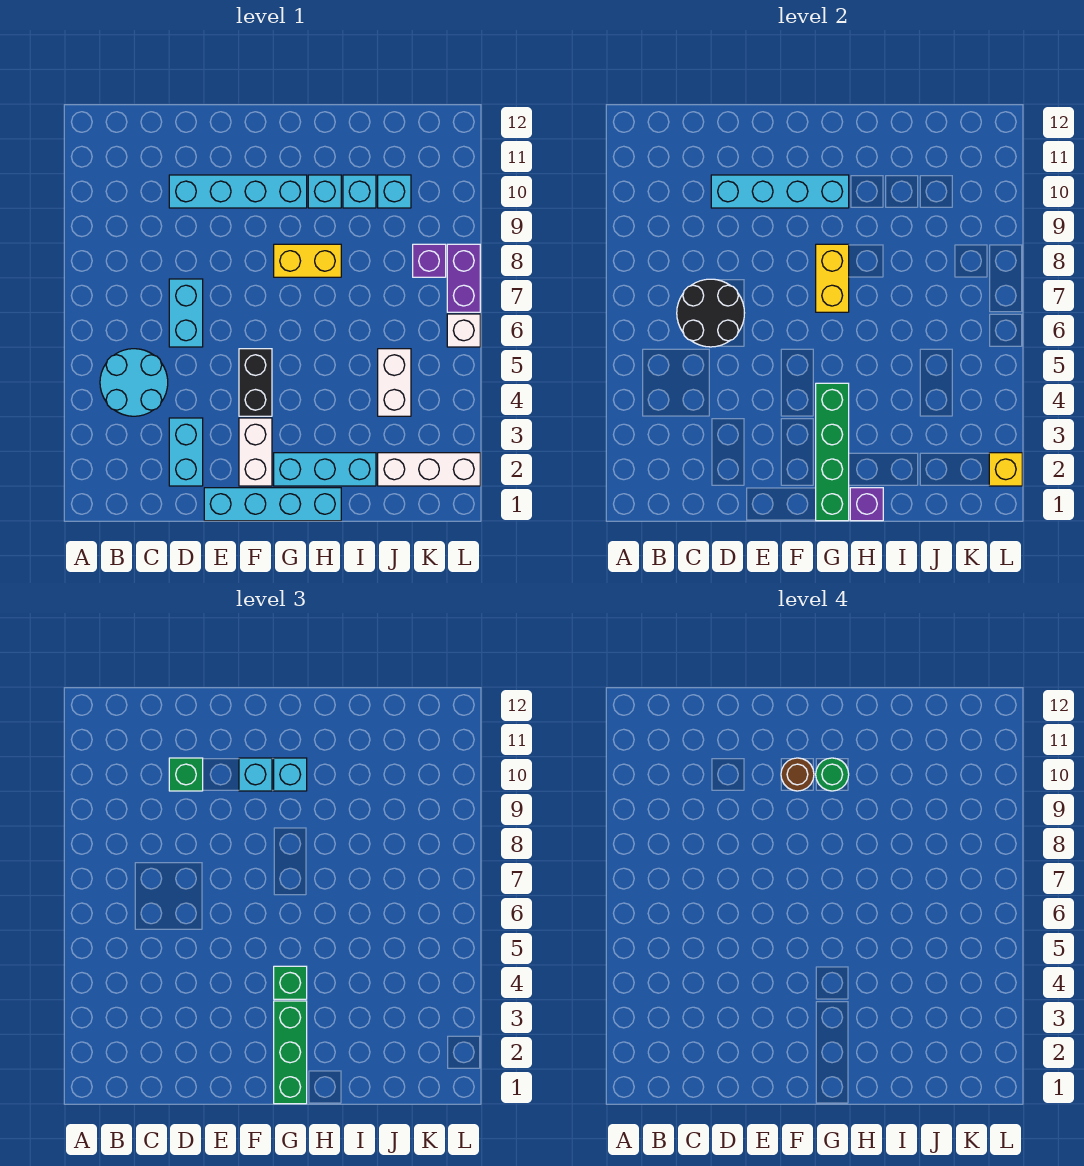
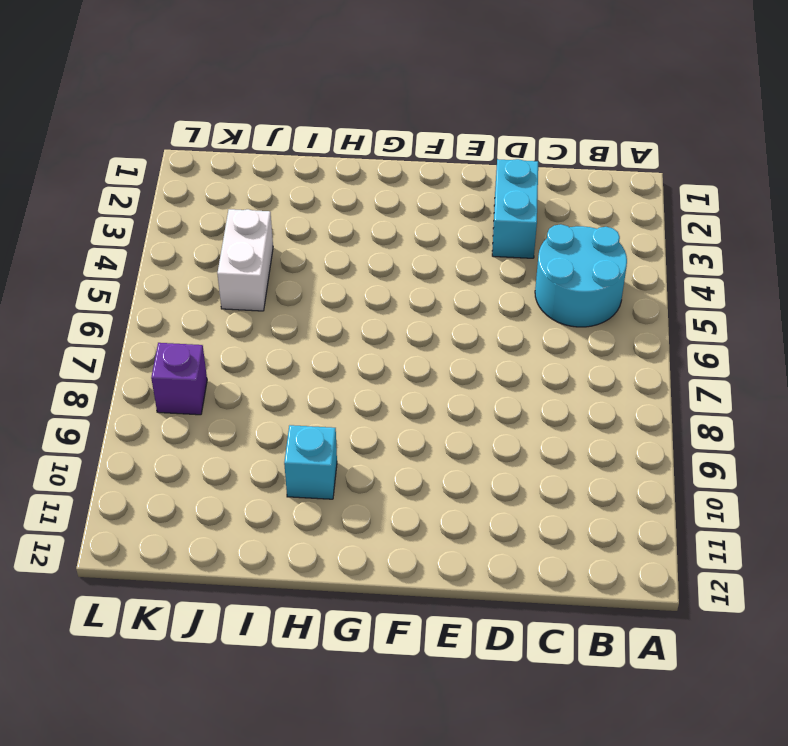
none -> cyan brick D6:D7 level 1
none -> cyan brick D10:G10 level 1
none -> cyan brick E1:H1 level 1
none -> white brick F2:F3 level 1

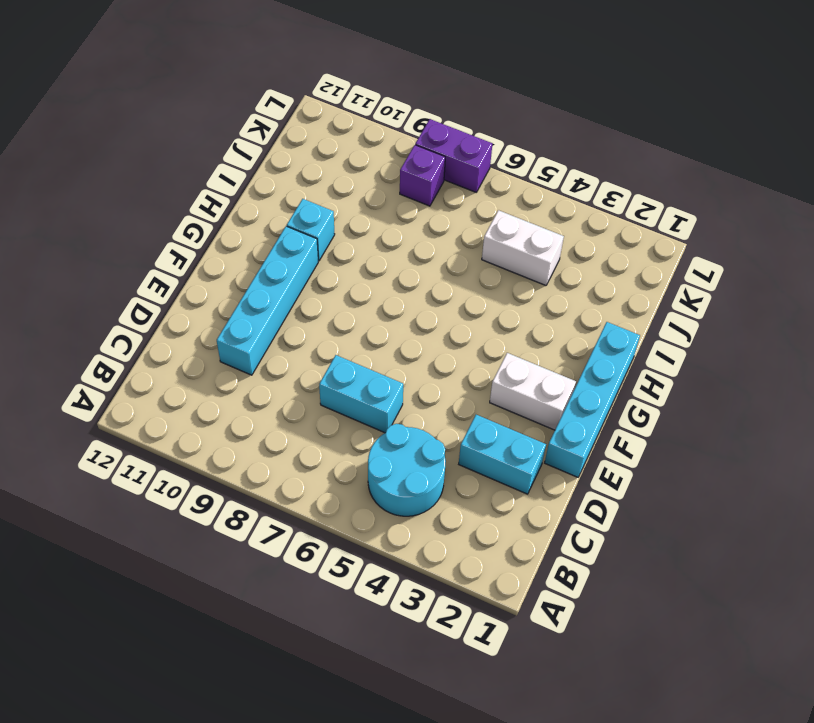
none -> black brick F4:F5 level 1
none -> cyan brick G2:I2 level 1
none -> yellow brick G8:H8 level 1
none -> cyan brick I10 level 1

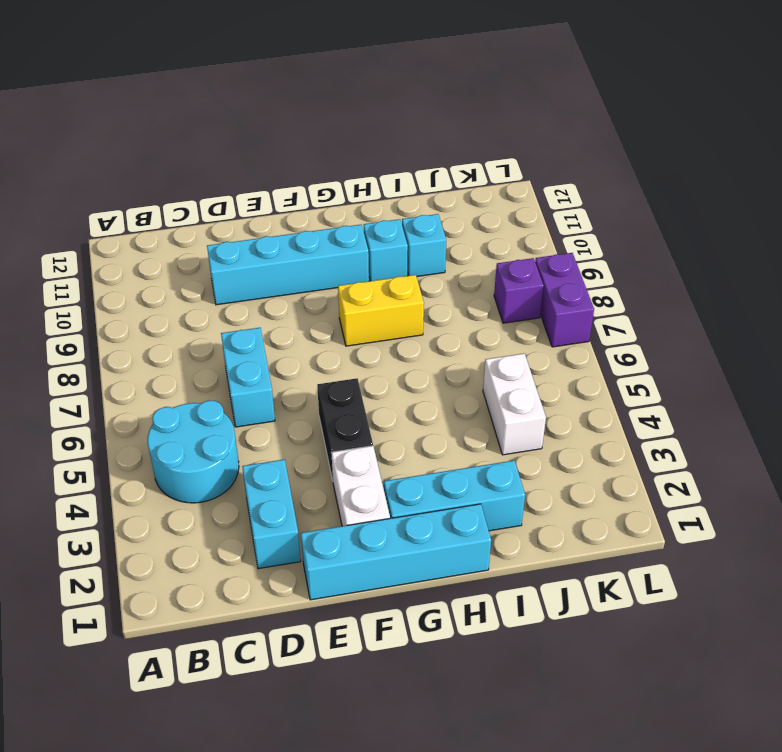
none -> white brick J2:L2 level 1
none -> cyan brick J10 level 1
none -> white brick L6 level 1
none -> black round brick C6:D7 level 2

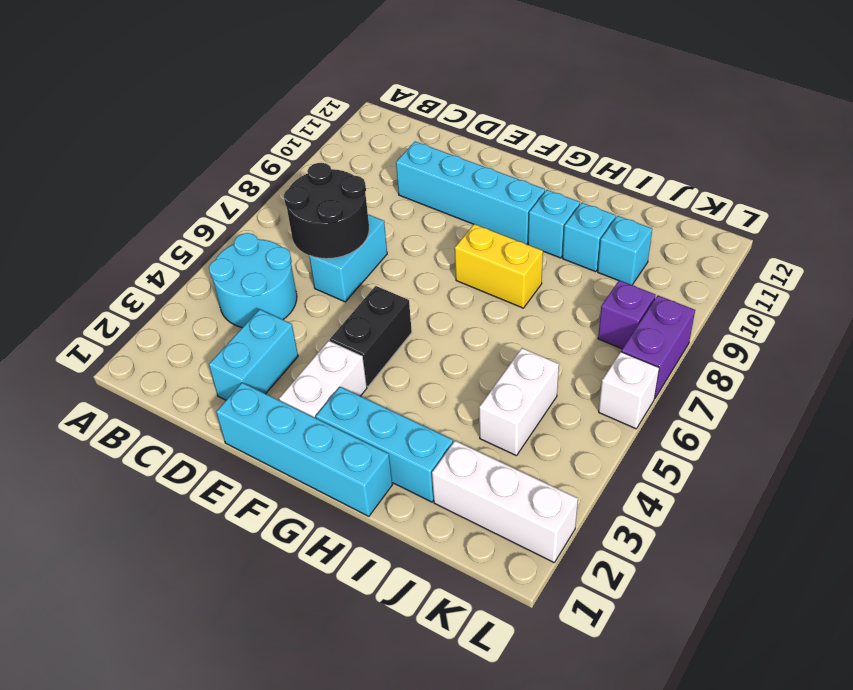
none -> cyan brick D10:G10 level 2
none -> green brick G1:G4 level 2
none -> yellow brick G7:G8 level 2
none -> purple brick H1 level 2

